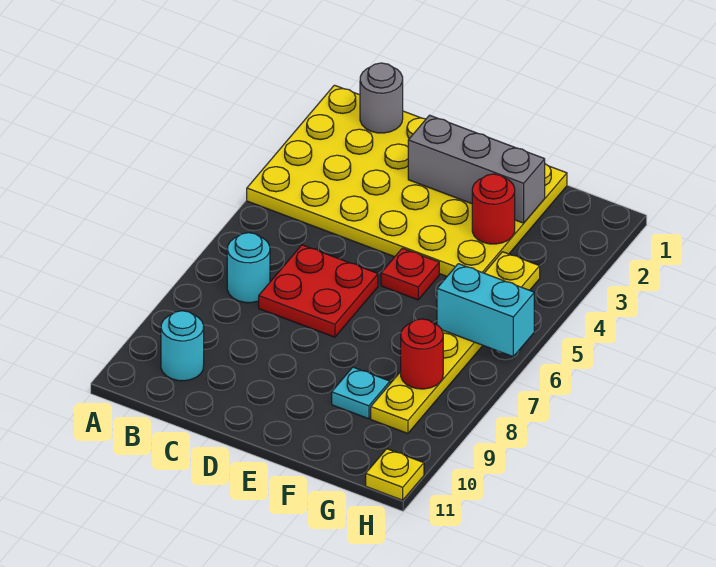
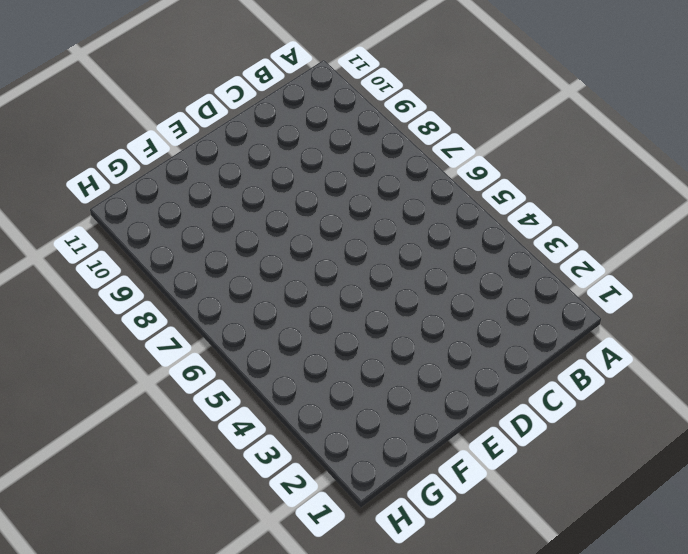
none -> yellow plate A1:F4 level 1
none -> cyan round brick B7 level 1
none -> cyan round brick B10 level 1

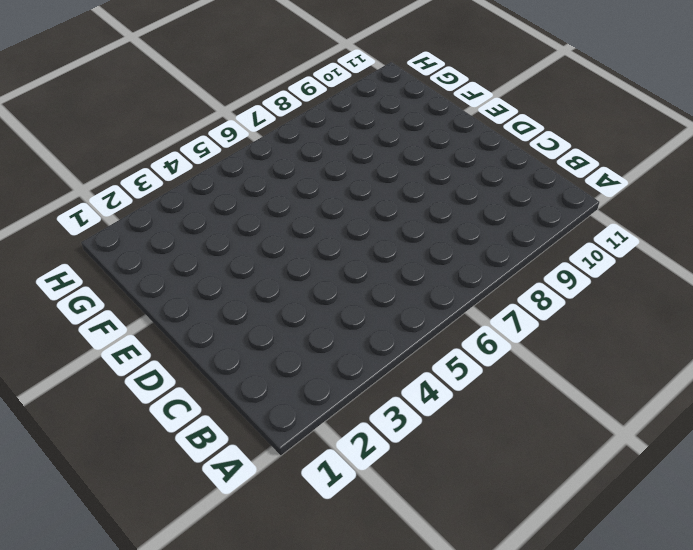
none -> yellow plate A1:F4 level 1
none -> cyan round brick B7 level 1
none -> cyan round brick B10 level 1

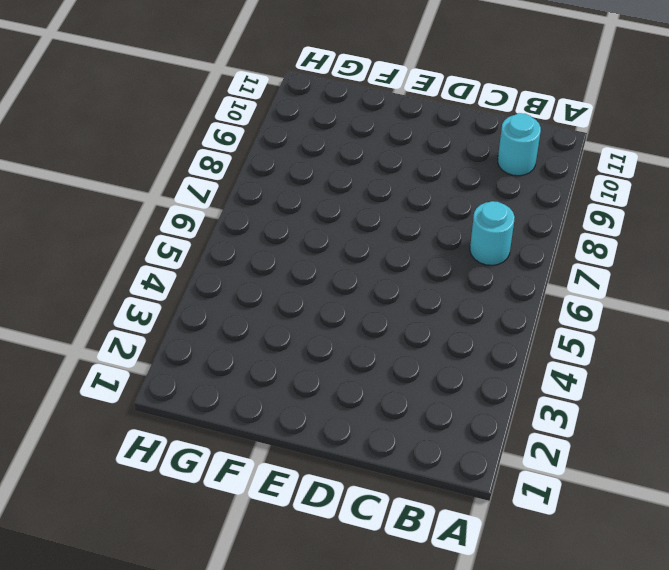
none -> yellow plate A1:F4 level 1
none -> red plate C6:D7 level 1
none -> red plate E5 level 1

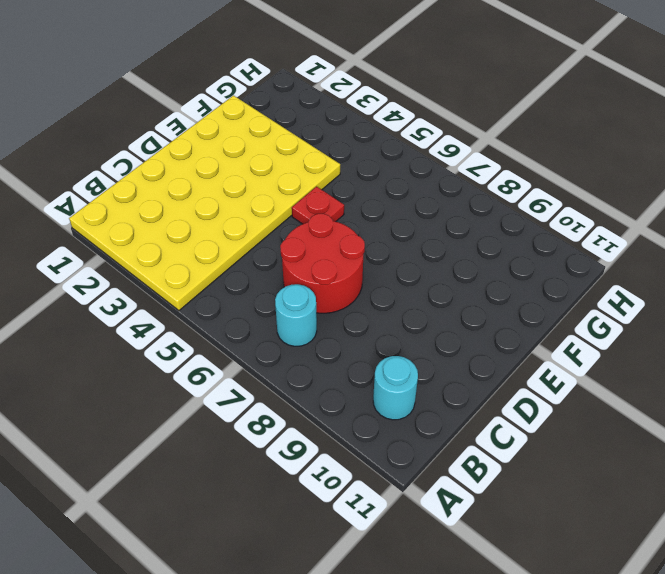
red round brick C6:D7 level 1 -> red plate C6:D7 level 1
none -> cyan plate F9 level 1
none -> yellow plate G4:G9 level 1
none -> yellow plate H11 level 1

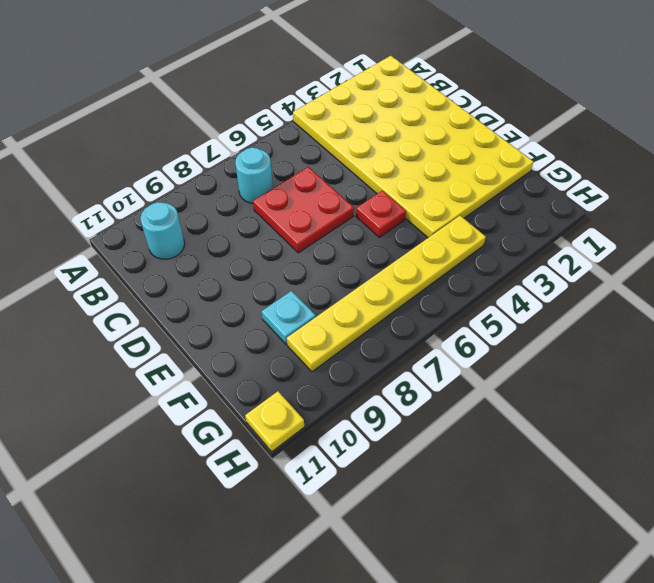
none -> grey round brick B1 level 2
none -> grey brick D2:F2 level 2
none -> red round brick F3 level 2

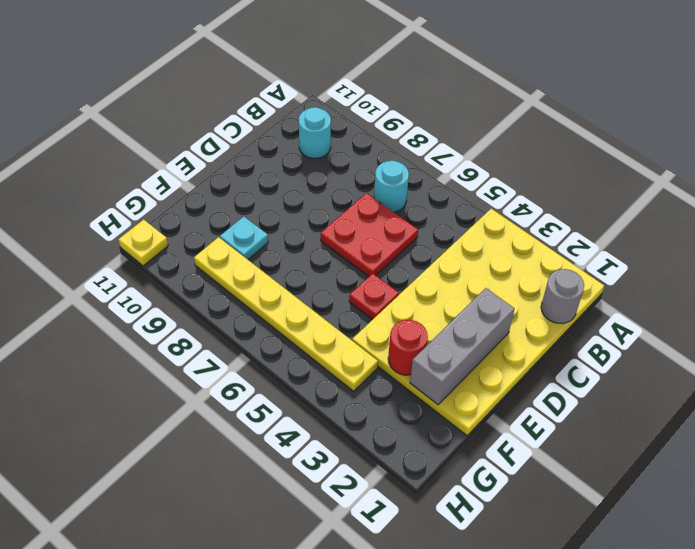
none -> cyan brick G6:H6 level 2
none -> red round brick G8 level 2

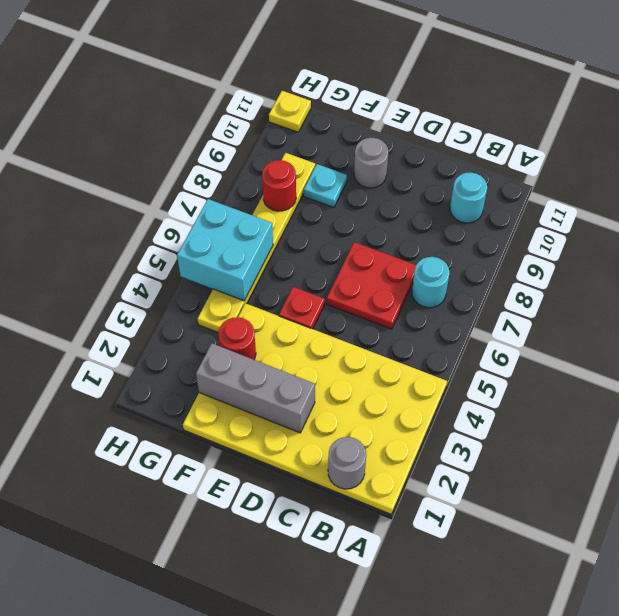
grey round brick E10 level 1 -> none
cyan brick G5:H6 level 2 -> cyan brick G6:H6 level 2

